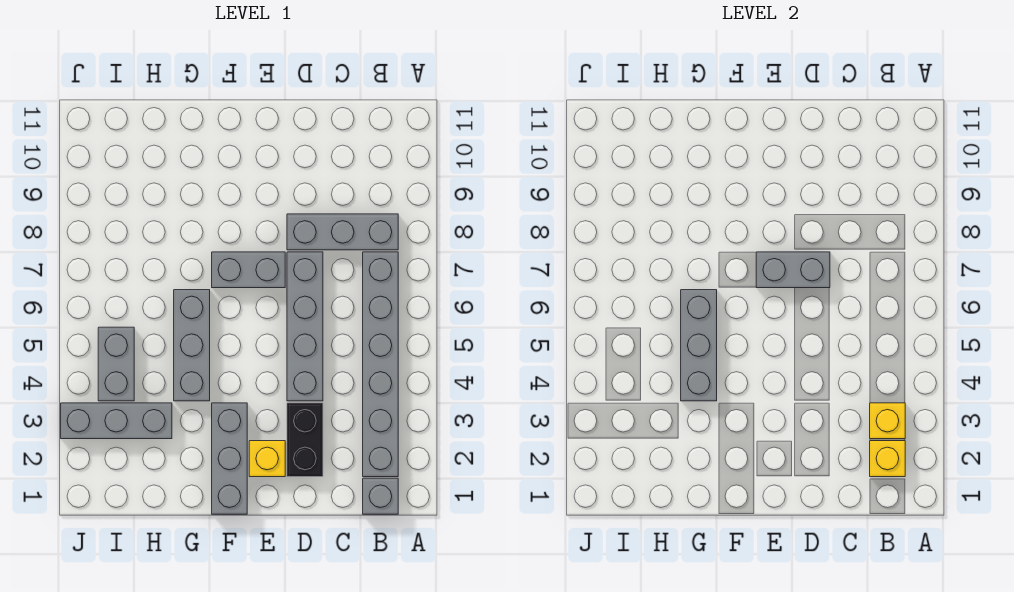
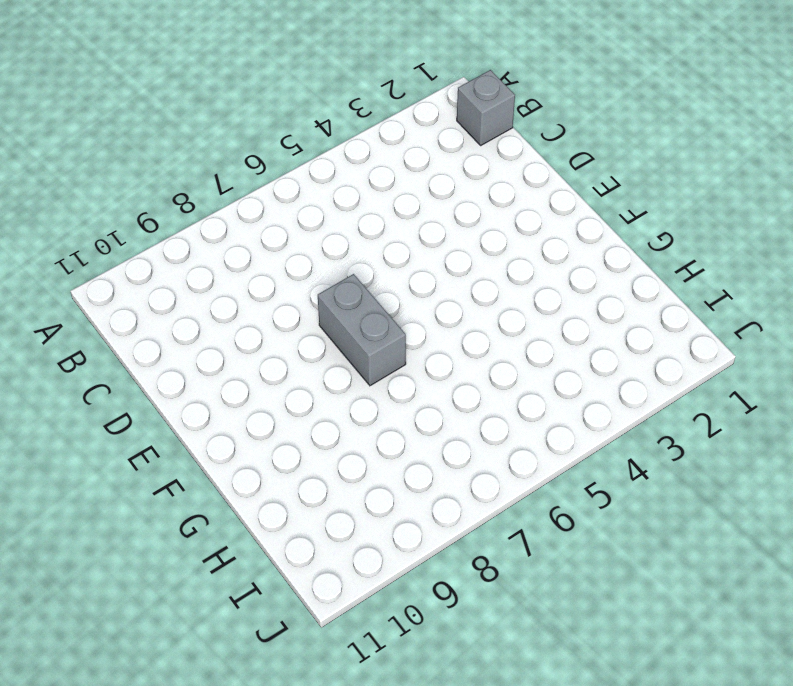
none -> grey brick B2:B7 level 1
none -> grey brick B8:D8 level 1
none -> black brick D2:D3 level 1

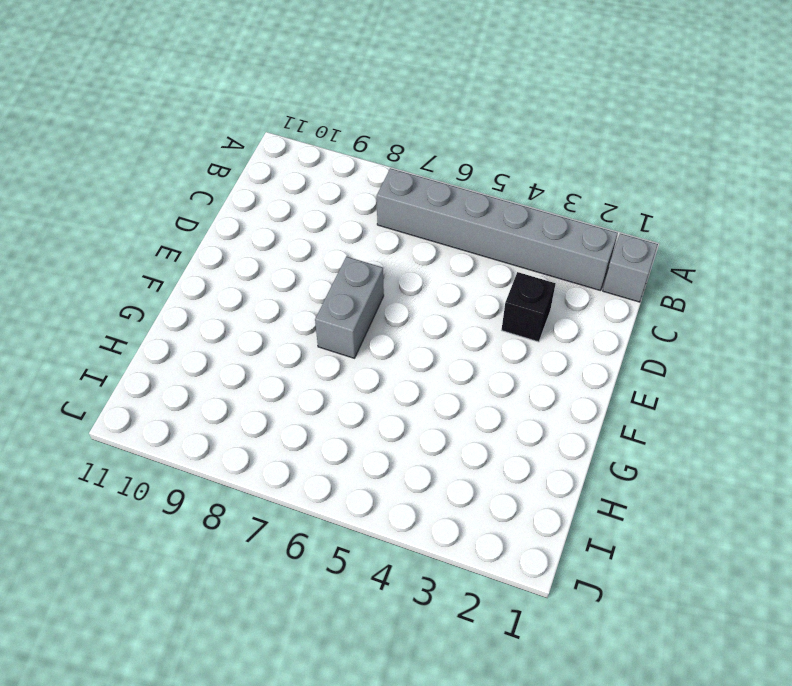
black brick D3 level 1 -> black brick D2:D3 level 1
none -> grey brick B8:D8 level 1
none -> grey brick D4:D7 level 1
none -> yellow brick E2 level 1

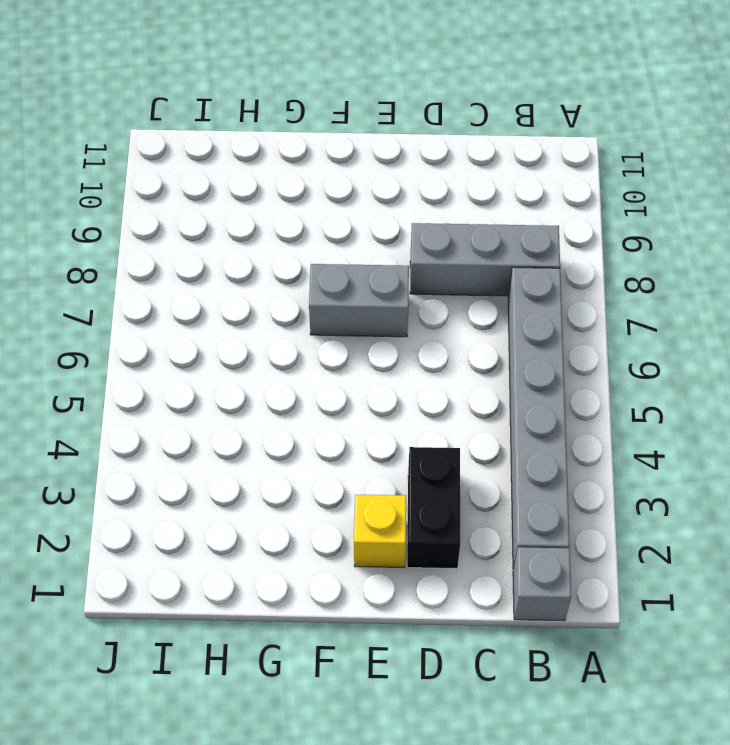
none -> grey brick D4:D7 level 1
none -> grey brick F1:F3 level 1
none -> grey brick G4:G6 level 1

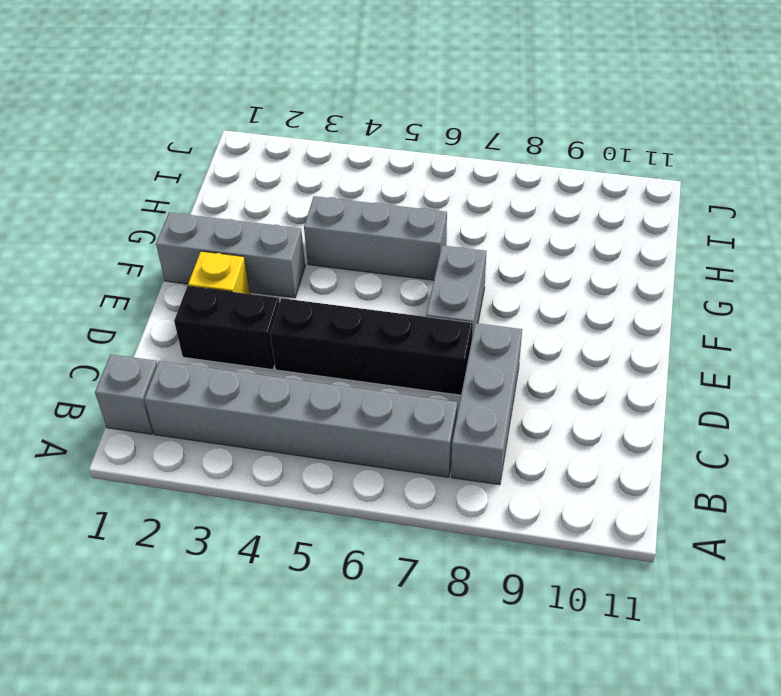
black brick D4:D7 level 1 -> grey brick D4:D7 level 1
none -> grey brick H3:J3 level 1
none -> grey brick I4:I5 level 1
none -> yellow brick B2 level 2

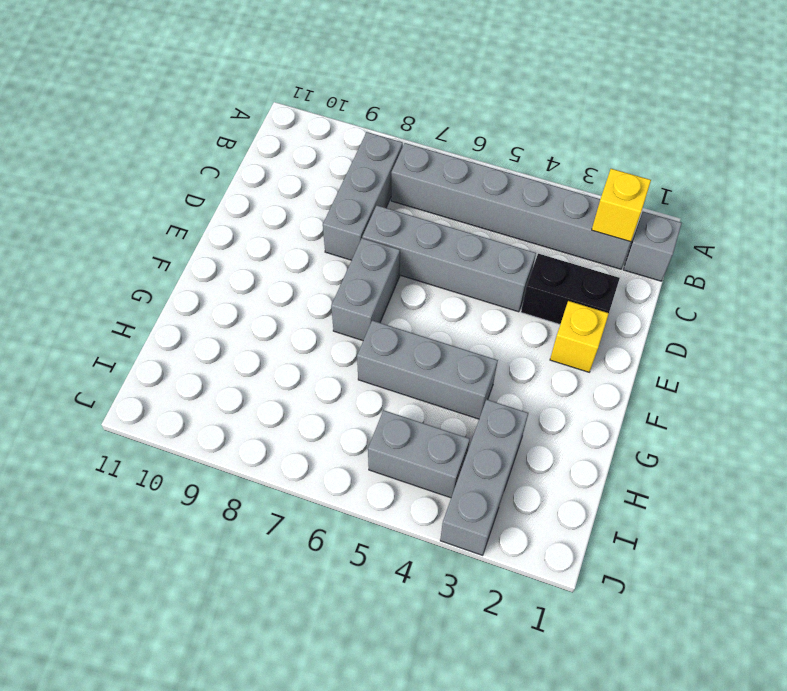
none -> grey brick F1:F3 level 1
none -> yellow brick B3 level 2
none -> grey brick D7:E7 level 2

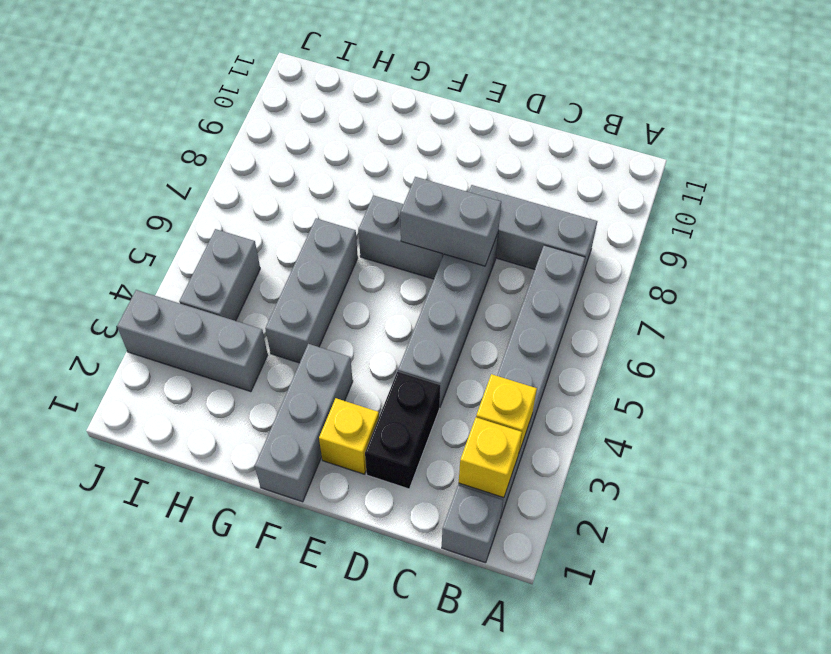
none -> grey brick G4:G6 level 2

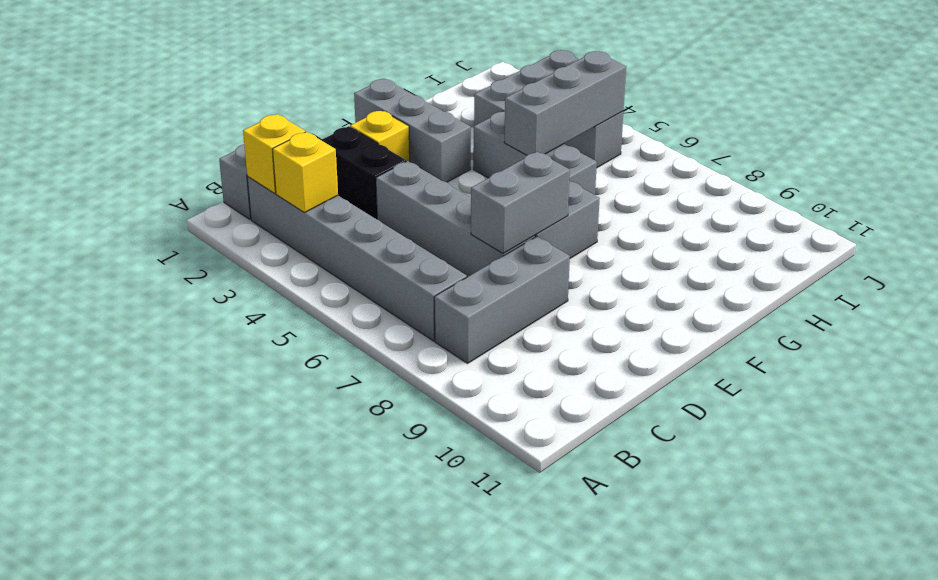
grey brick G5:I5 level 2 -> grey brick G4:G6 level 2

